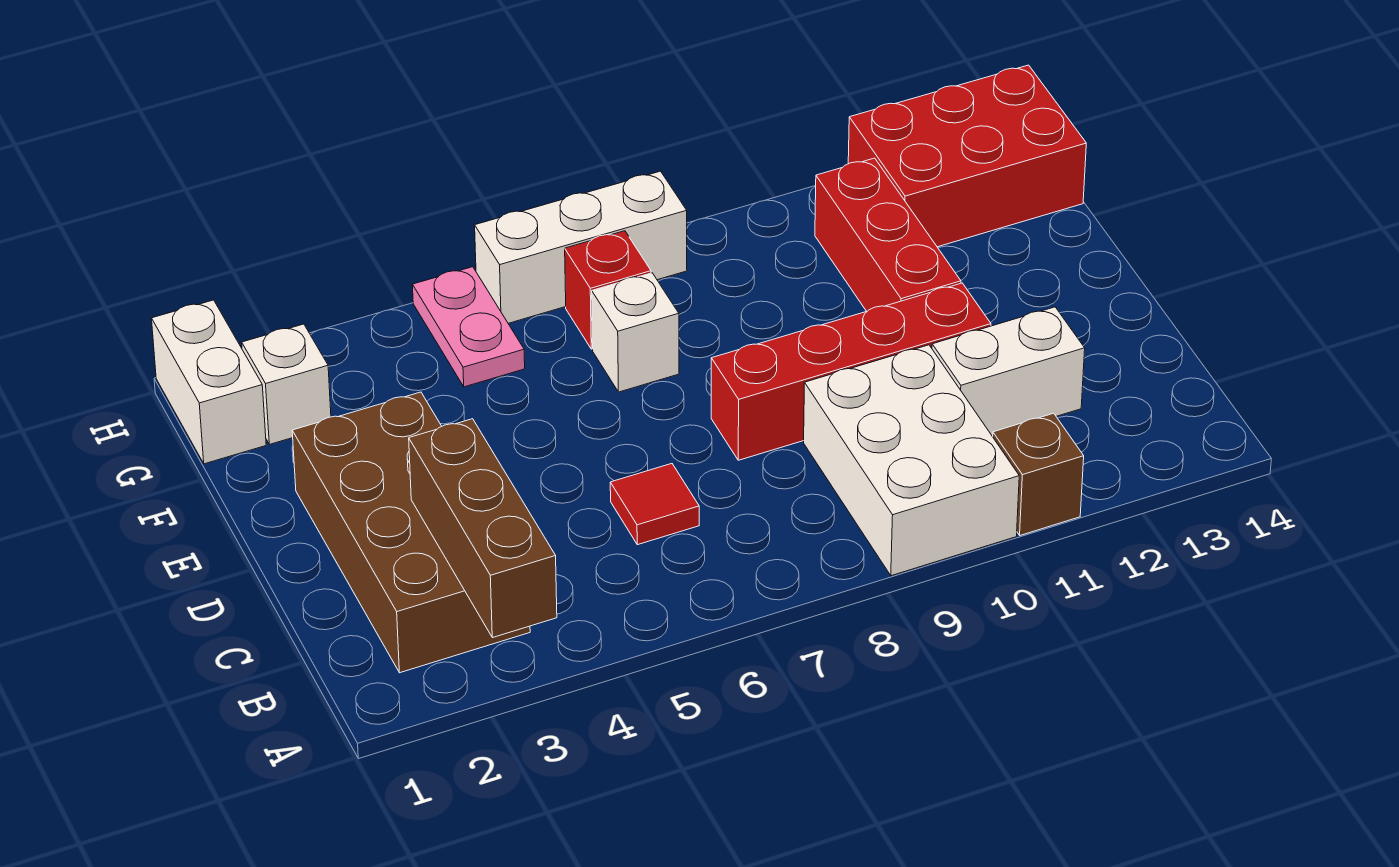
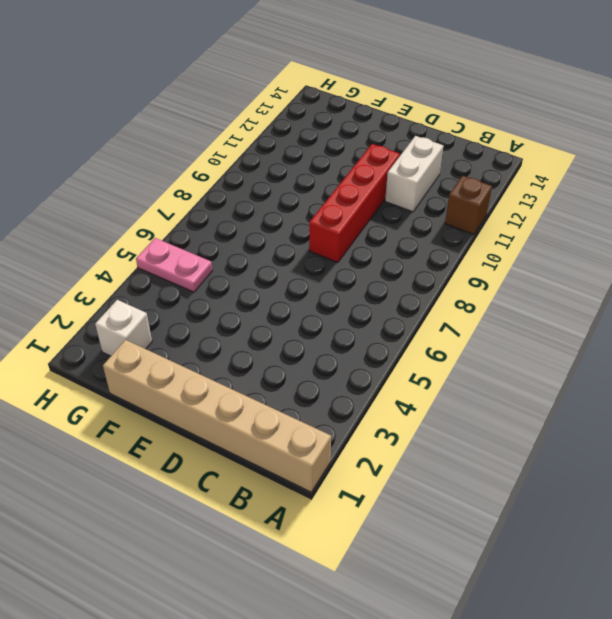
tan brick A1:F1 level 1 -> none
none -> white brick A9:C10 level 1
none -> brown brick B2:E3 level 1
none -> red tile C6 level 1

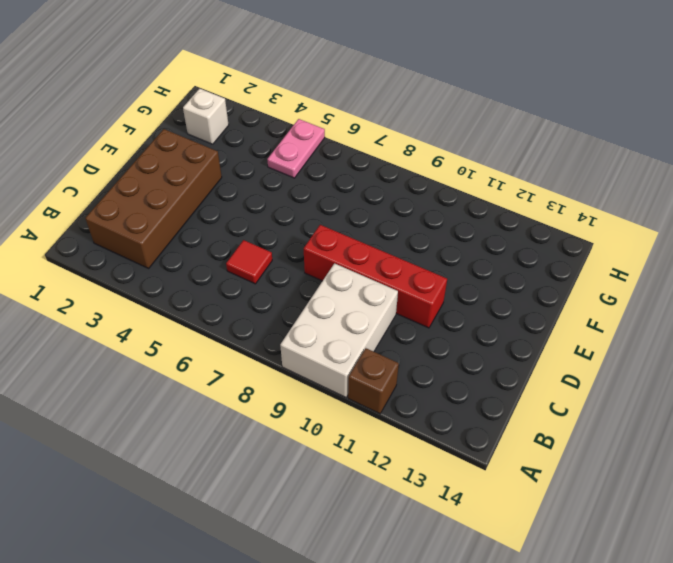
none -> white brick C11:C12 level 1
none -> red brick E11:G11 level 1
none -> white brick F7 level 1

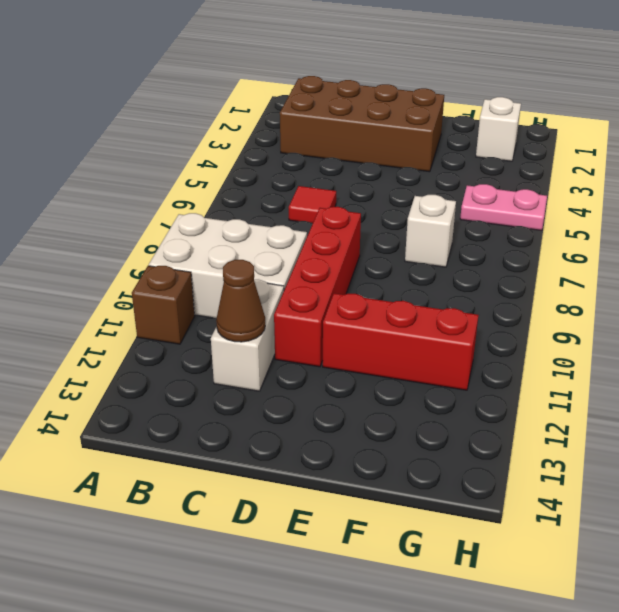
brown cone C12 level 2 -> none
none -> white brick G1:H1 level 1
none -> red brick G7 level 1
none -> red brick G12:H14 level 1

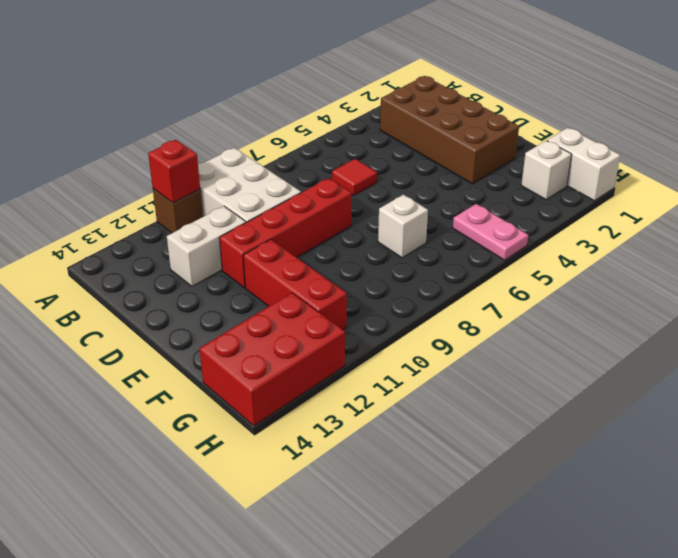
red brick A11 level 2 -> red brick G7 level 1
none -> white brick H6:H8 level 1
none -> brown brick A3:C3 level 2

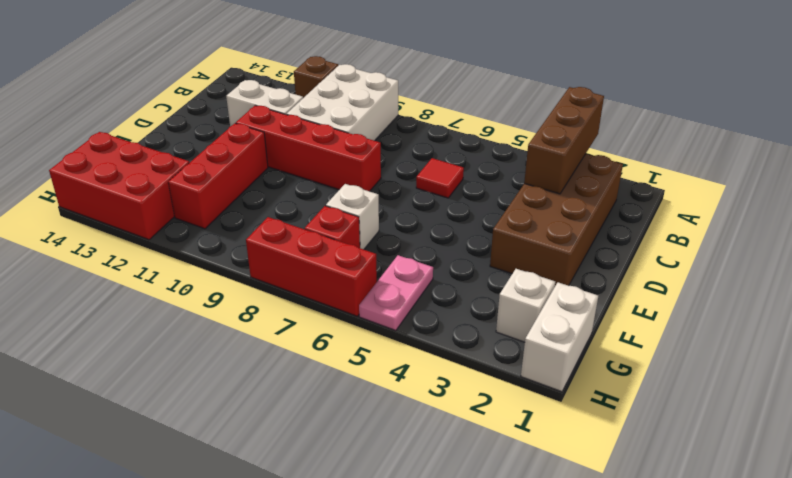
red brick H6:H8 level 1 -> white brick H6:H8 level 1

